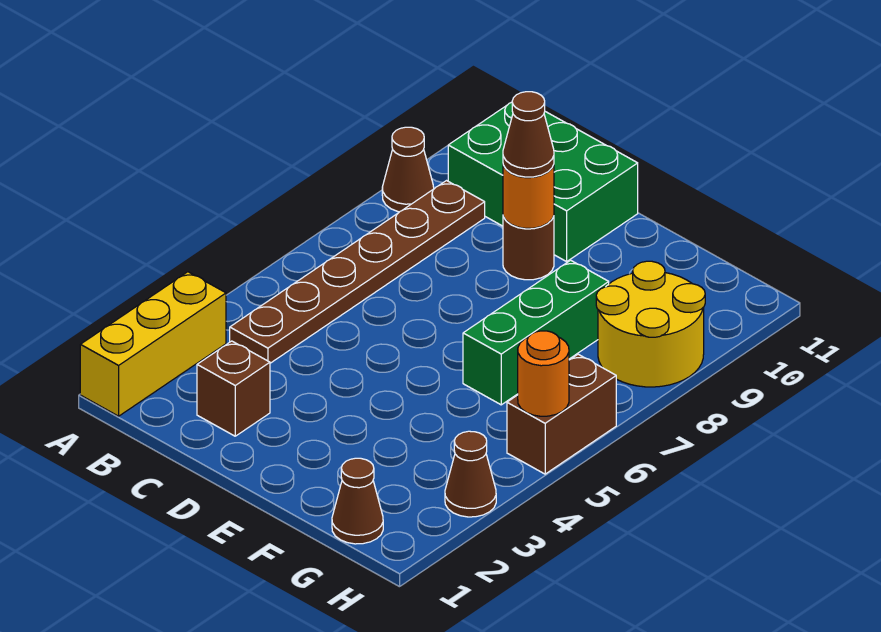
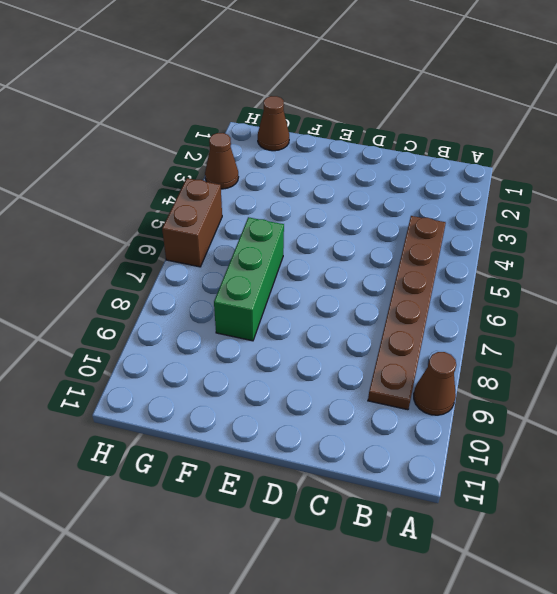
none -> yellow brick A1:A3 level 1
none -> green brick B10:D11 level 1
none -> brown brick C2 level 1

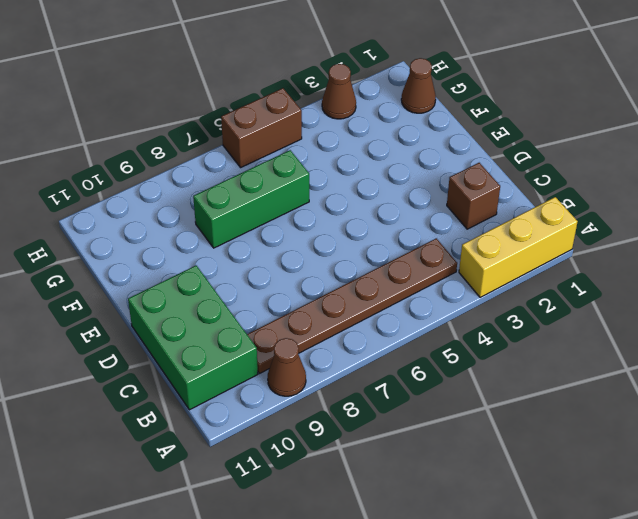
none -> brown round brick D9 level 1
none -> yellow round brick G8:H9 level 1
none -> orange round brick D9 level 2

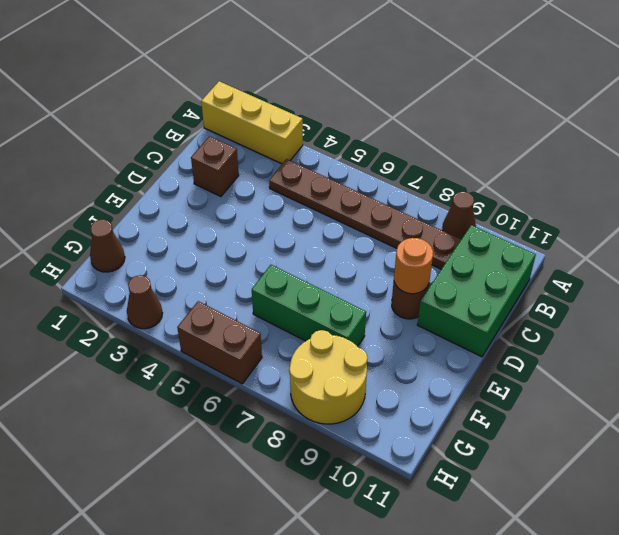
none -> orange round brick H5 level 2
none -> brown cone D9 level 3

